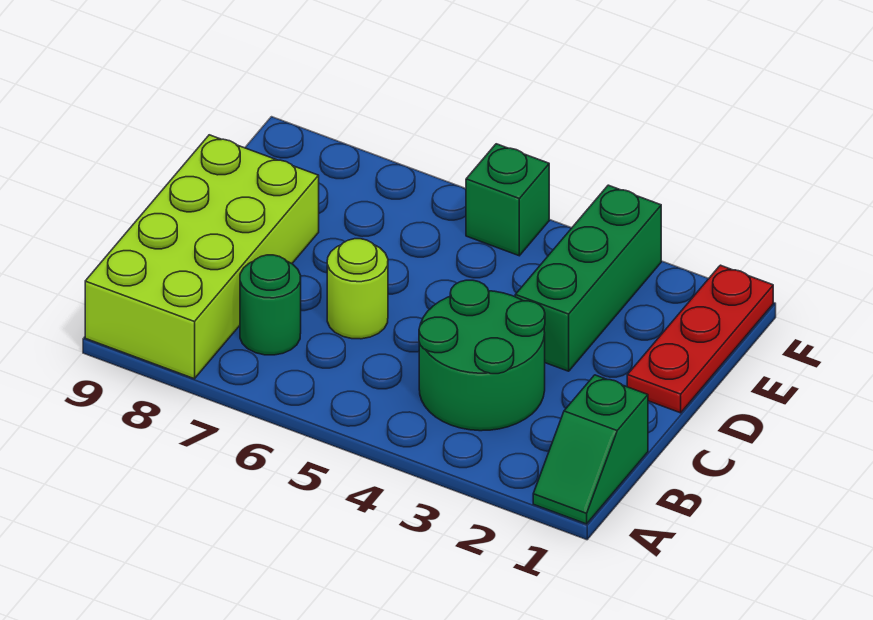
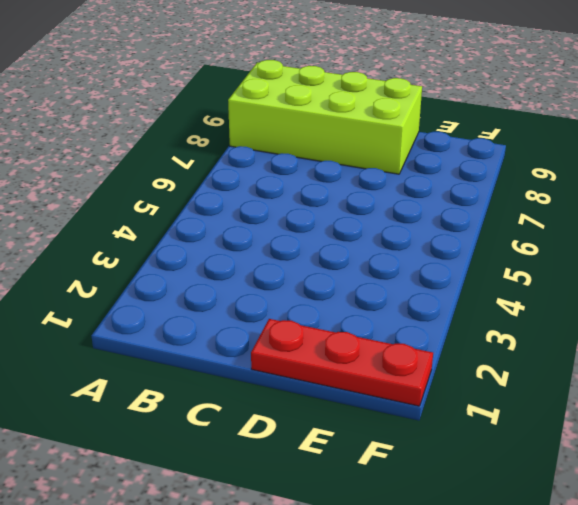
none -> green slope A1:B1 level 1 top B
none -> green round brick B3:C4 level 1

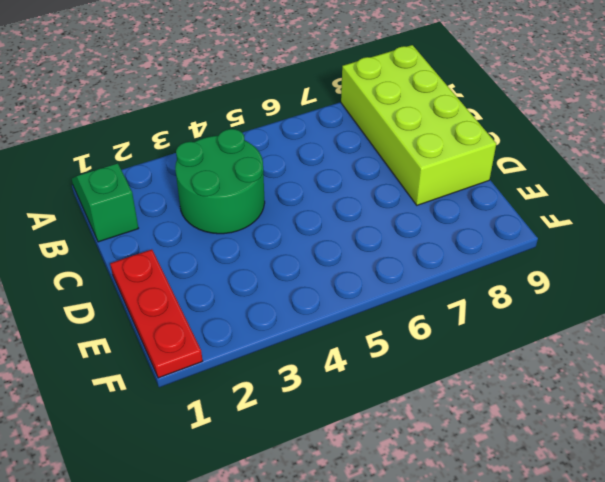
none -> green round brick B7 level 1
none -> lime round brick C6 level 1

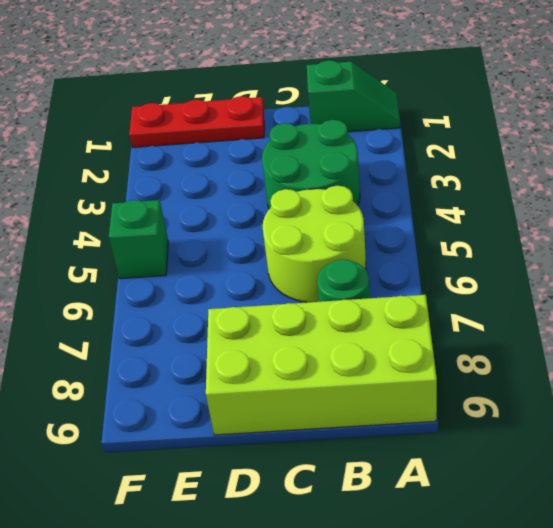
lime round brick B5:C6 level 1 -> lime round brick C6 level 1
none -> green brick D3:F3 level 1

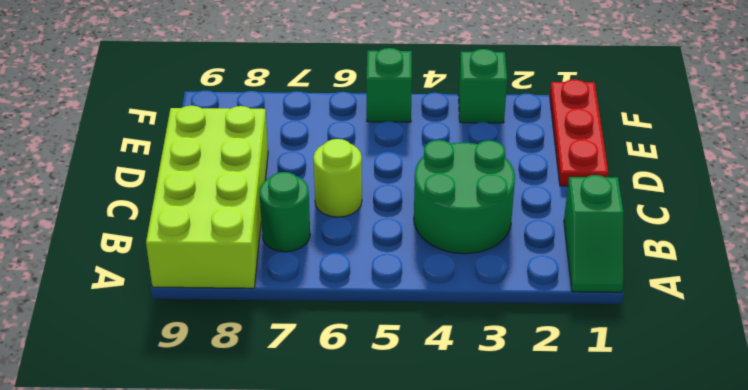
green brick F3 level 1 -> green brick D3:F3 level 1

